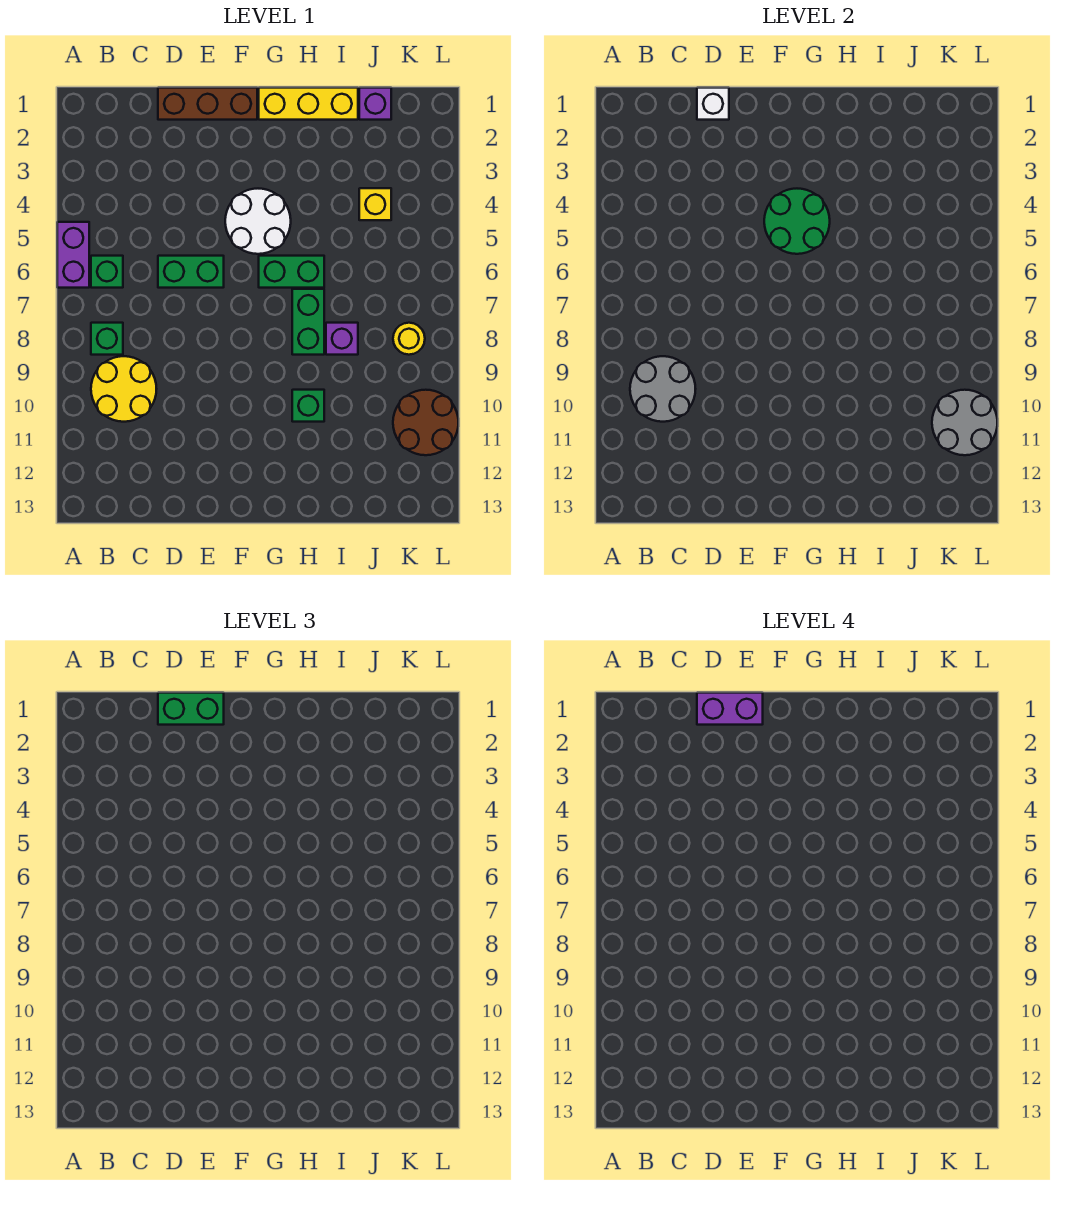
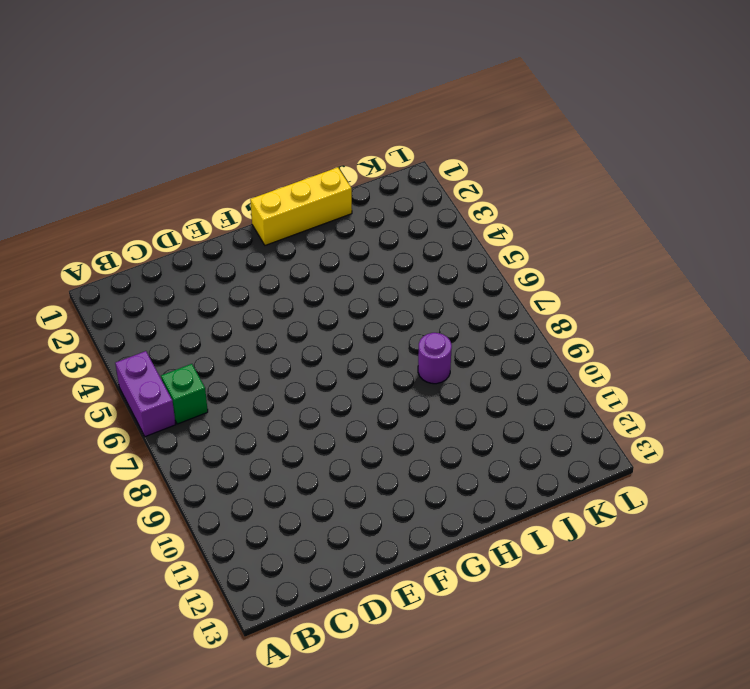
purple round brick I8 level 1 -> purple brick I8 level 1
none -> green brick B8 level 1
none -> yellow round brick B9:C10 level 1
none -> brown brick D1:F1 level 1

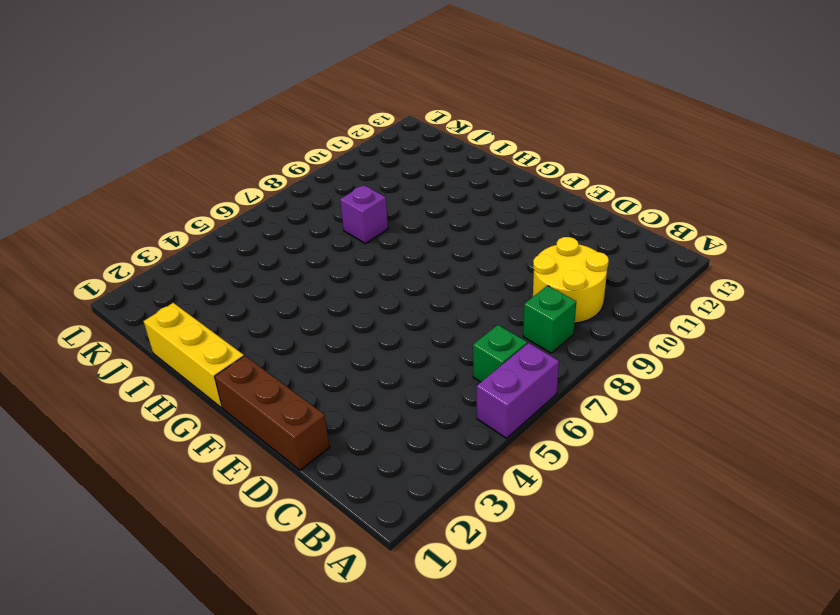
none -> green brick D6:E6 level 1
none -> white round brick F4:G5 level 1
none -> green brick G6:H6 level 1

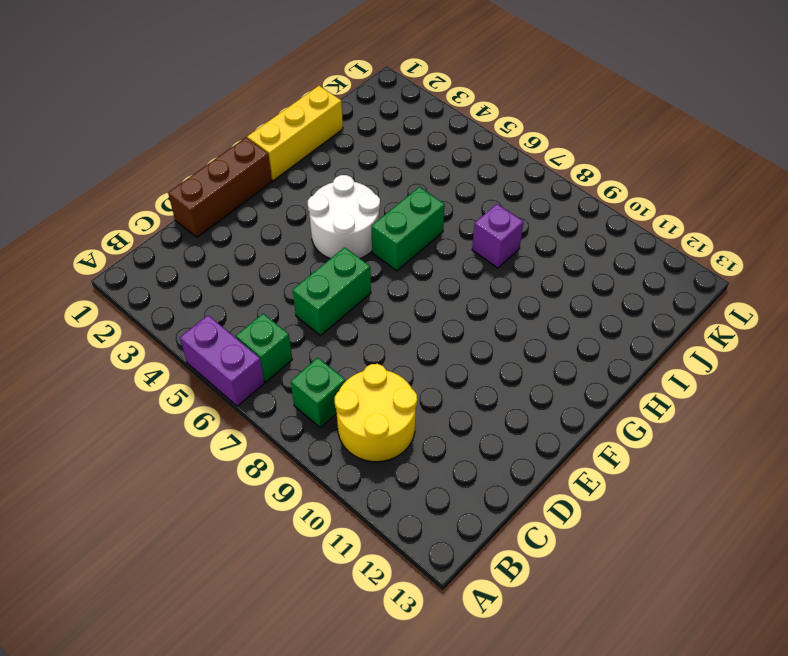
none -> green brick H7:H8 level 1
none -> green brick H10 level 1
none -> purple brick J1 level 1

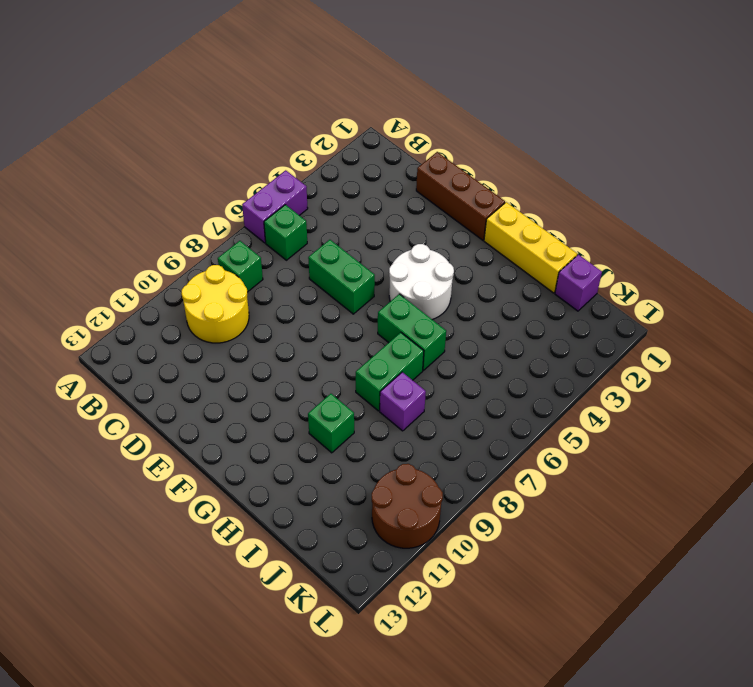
none -> yellow brick J4 level 1
none -> yellow round brick K8 level 1
none -> grey round brick B9:C10 level 2

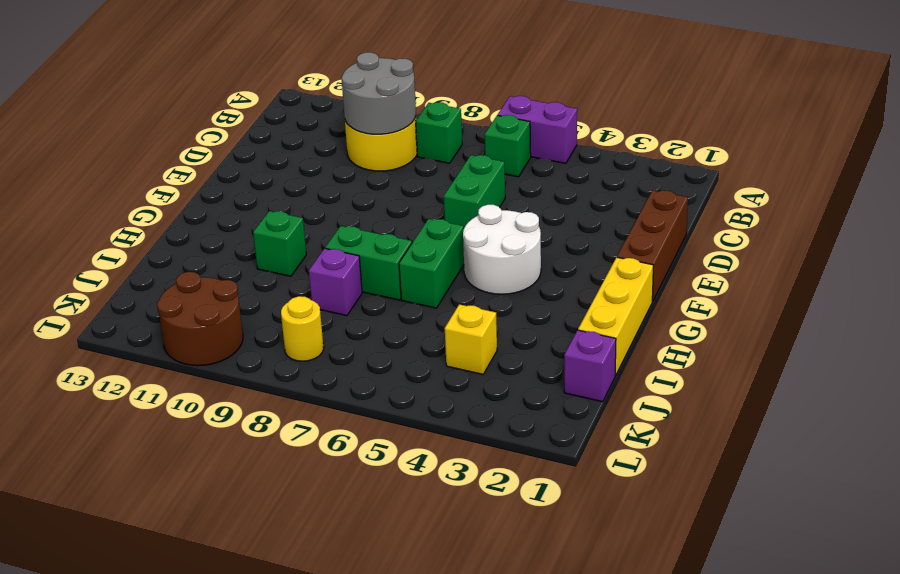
none -> white brick D1 level 2
none -> green round brick F4:G5 level 2
none -> grey round brick K10:L11 level 2

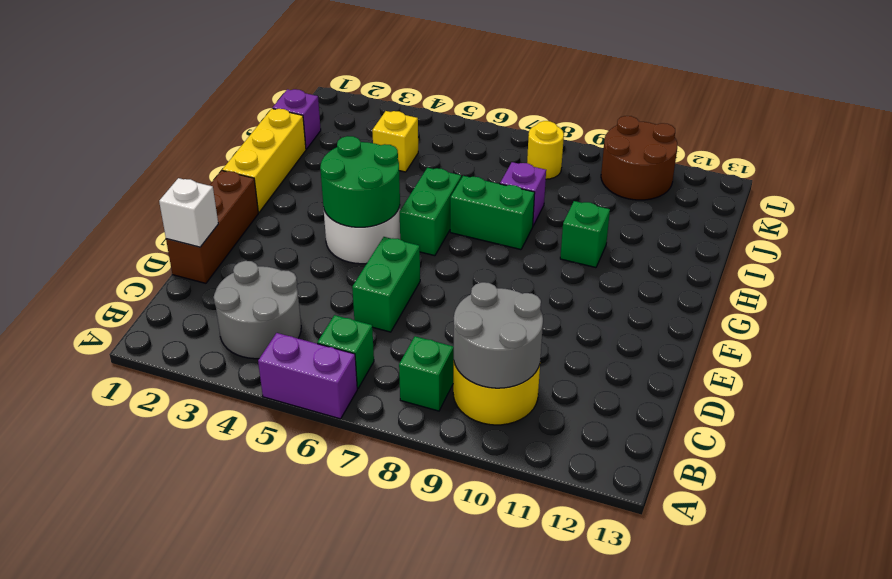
grey round brick B3:C4 level 1 -> grey round brick K10:L11 level 2
none -> green brick D1:E1 level 3
none -> purple brick D1:E1 level 4

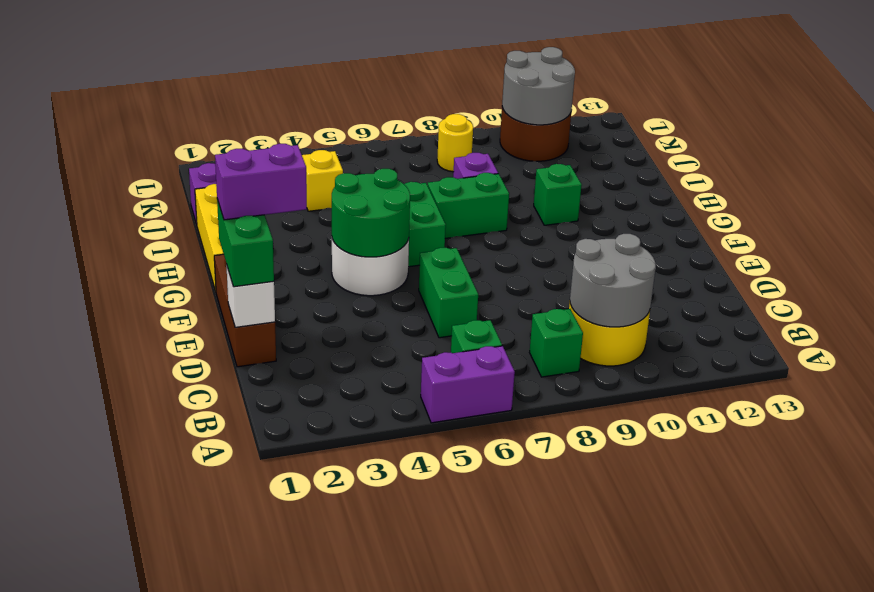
purple brick E1:E2 level 4 -> purple brick D1:E1 level 4

